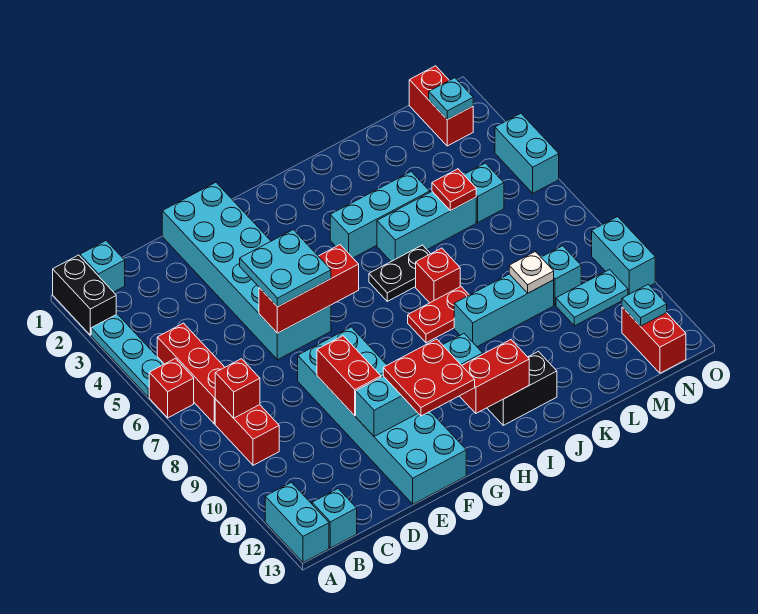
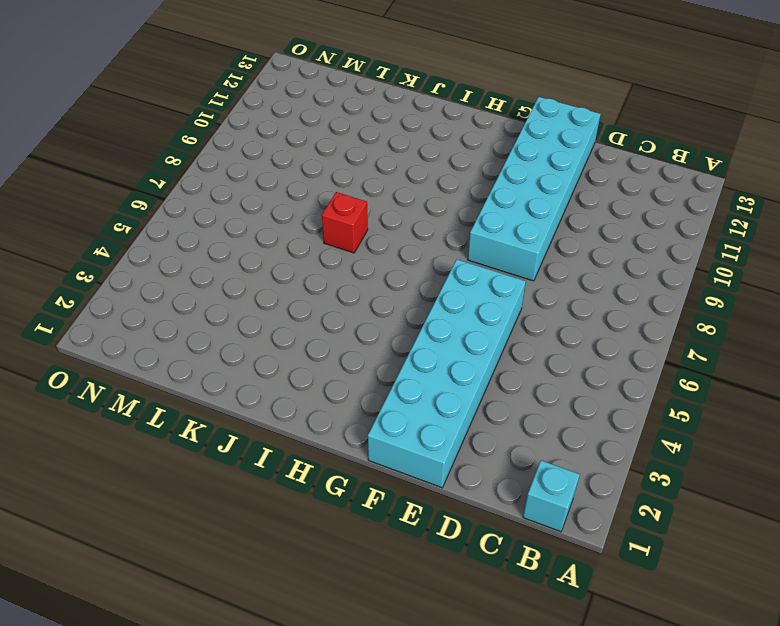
none -> black brick A1:A2 level 1
none -> cyan plate A3:A5 level 1
none -> red brick A6 level 1
none -> cyan brick A12:A13 level 1

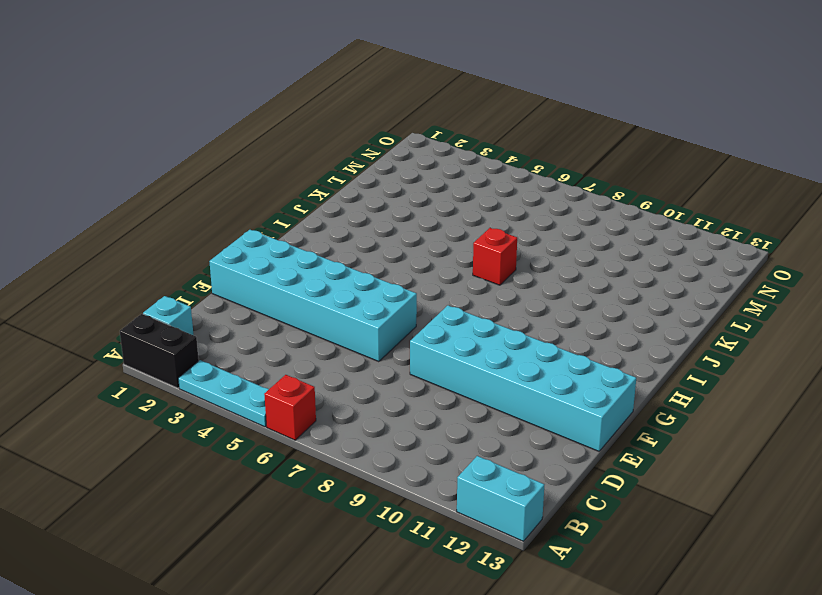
none -> red brick B5:B7 level 1
none -> red brick B8:B9 level 1
none -> cyan brick B13 level 1
none -> cyan brick I4:K4 level 1

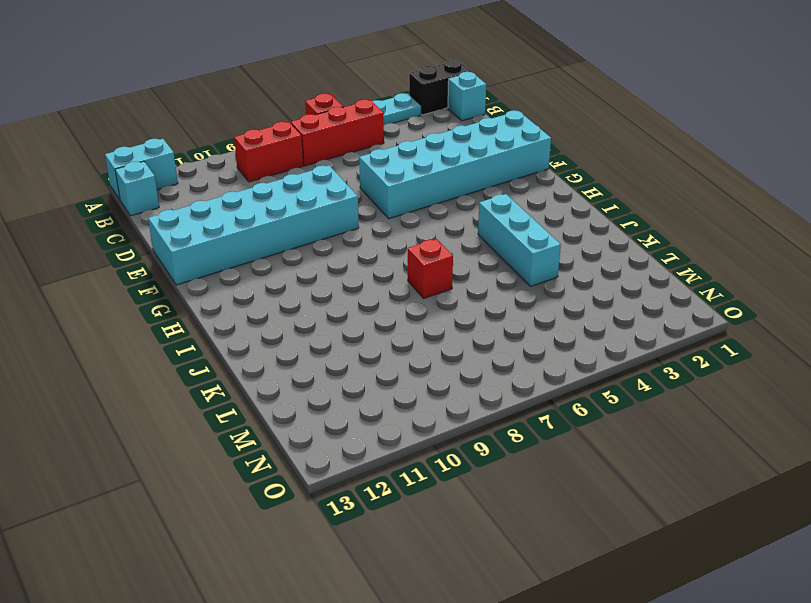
none -> black plate I6:J6 level 1
none -> red plate I8:J8 level 1
none -> black brick I12:J12 level 1
none -> cyan brick J5:L5 level 1

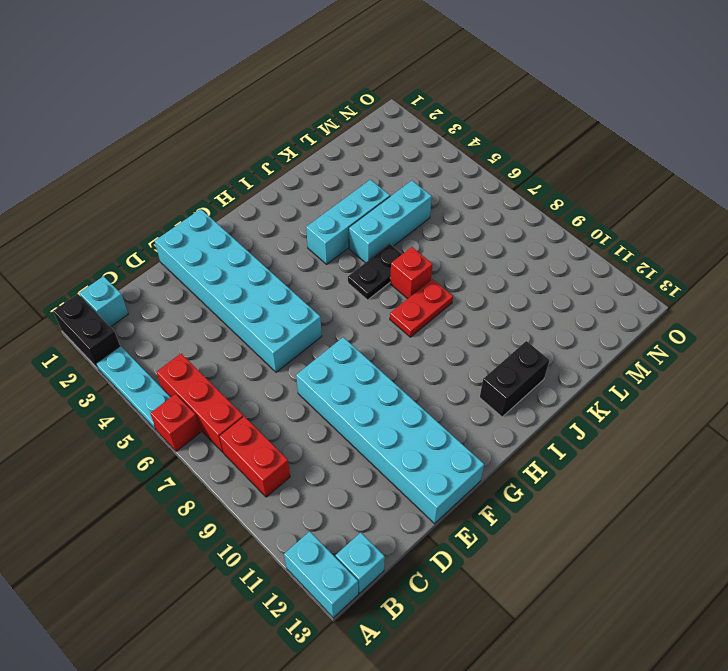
none -> cyan brick J9:L9 level 1
none -> cyan brick M5 level 1
none -> cyan brick M9 level 1
none -> cyan plate M10:N10 level 1

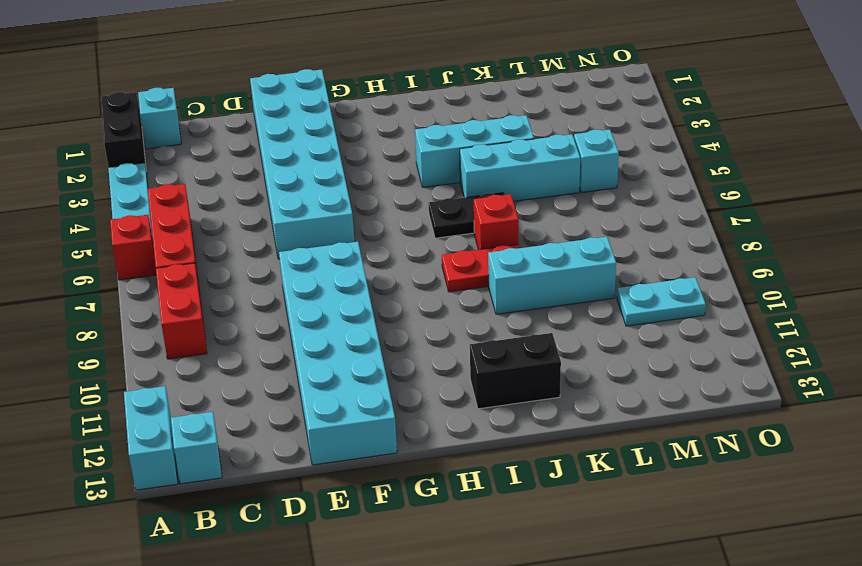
none -> cyan brick M9 level 1
none -> red brick N1:N2 level 1
none -> red brick N12:N13 level 1
none -> cyan brick O4:O5 level 1

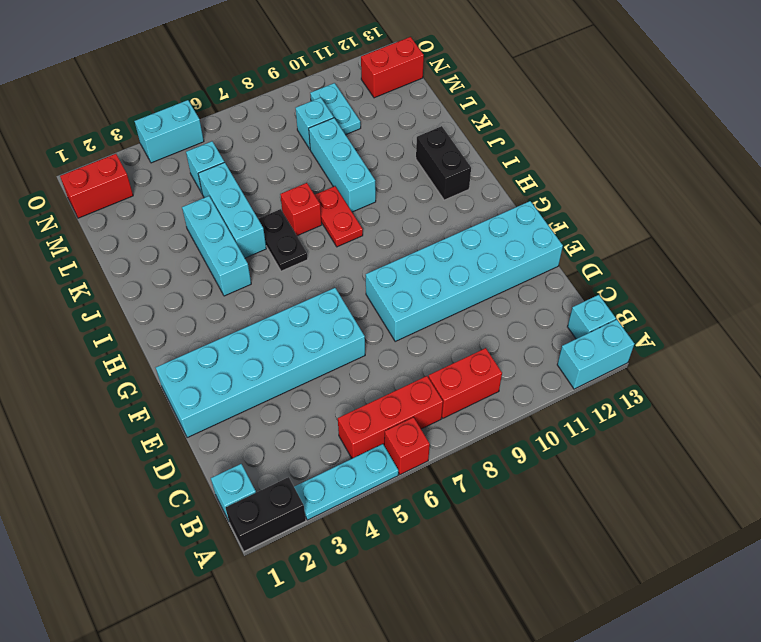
none -> cyan brick O9:O10 level 1
none -> red brick B8 level 2
none -> red brick E6:G6 level 2
none -> red brick E9:E10 level 2

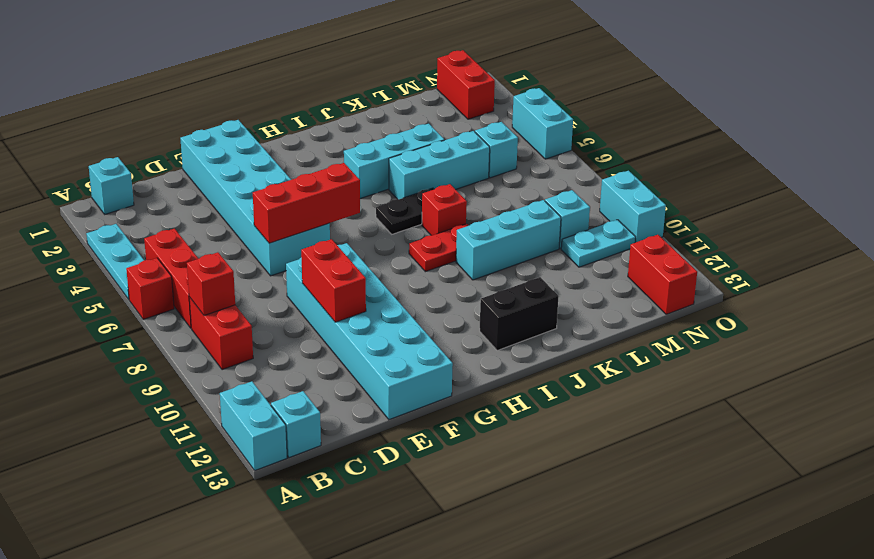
none -> black brick A1:A2 level 1
none -> cyan brick E11:H11 level 2
none -> red brick H12:I12 level 2
none -> red plate L5 level 2

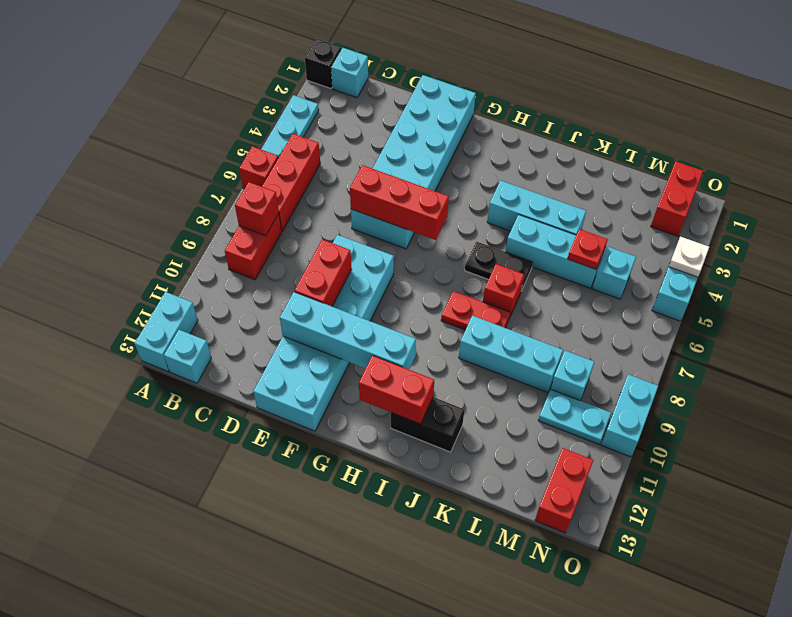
black brick A1 level 1 -> black brick A1:A2 level 1
white plate O4 level 2 -> white plate L9 level 2
none -> cyan plate N2 level 2
none -> cyan plate N12 level 2
none -> cyan plate E5:F6 level 3
none -> red plate F11:G12 level 3

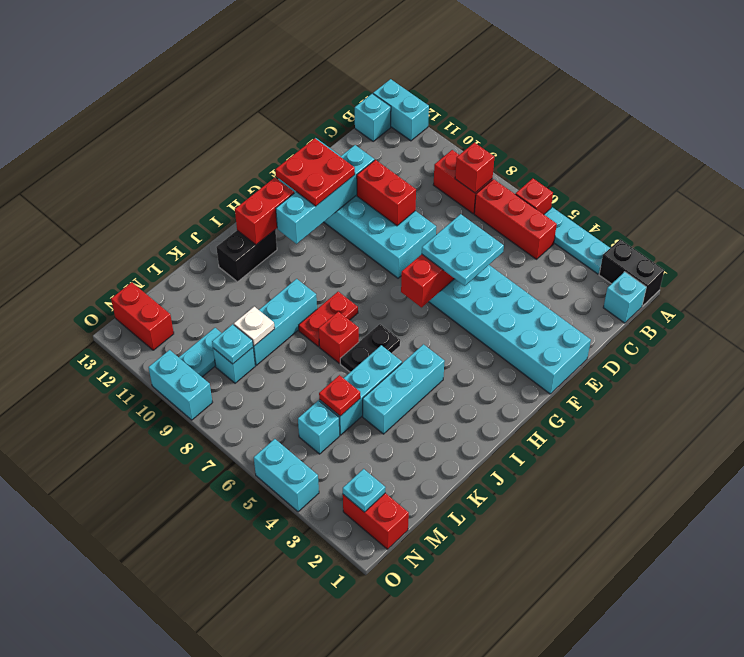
cyan plate M9 level 2 -> cyan plate N12 level 2

